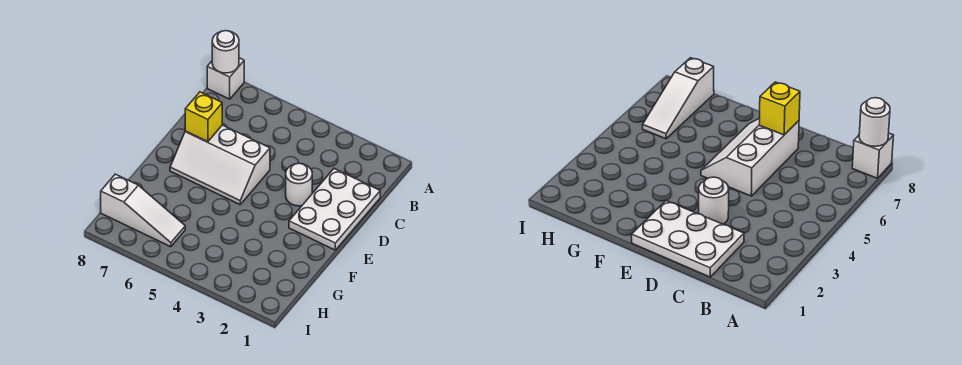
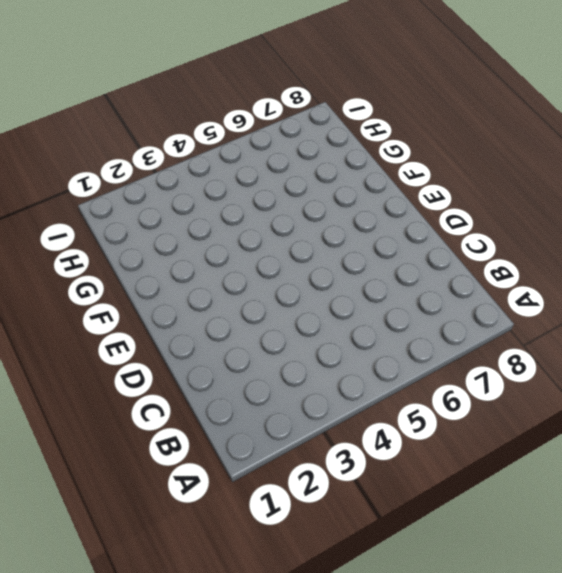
none -> white brick A8 level 1
none -> white plate C1:E2 level 1

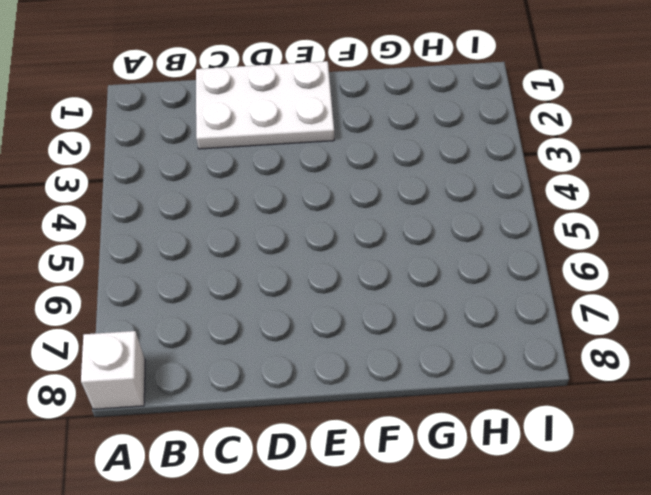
none -> white round brick D3 level 1
none -> white slope D5:E7 level 1 top D

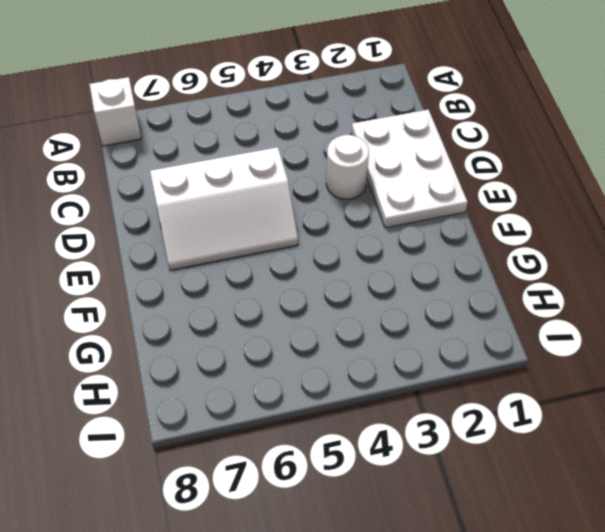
none -> white slope H6:H8 level 1 top 8
none -> white round brick A8 level 2

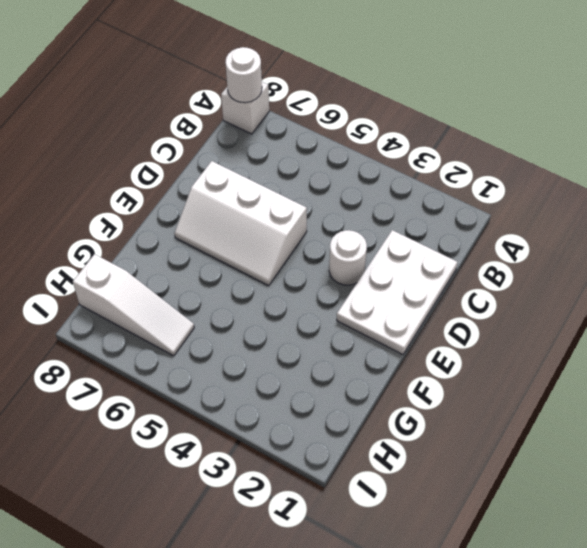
none -> yellow brick D7 level 2

